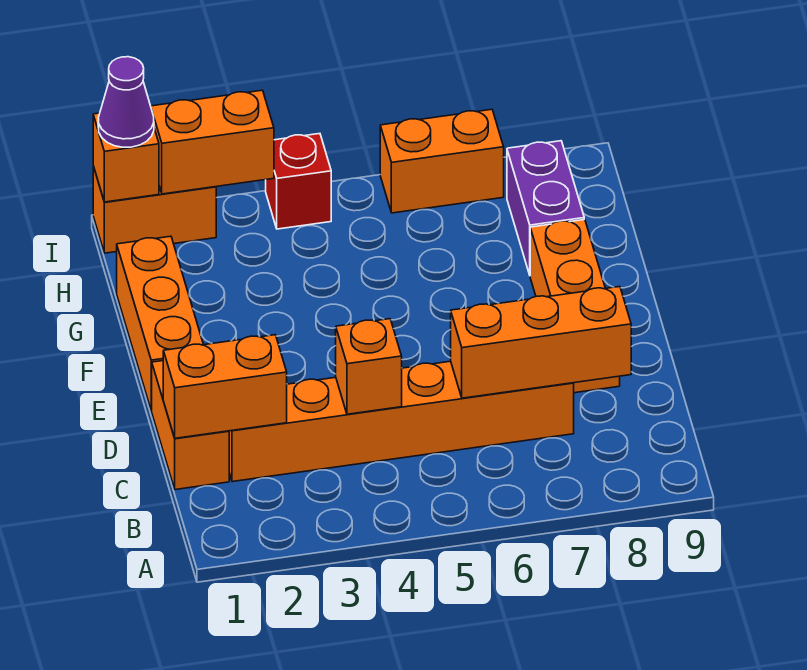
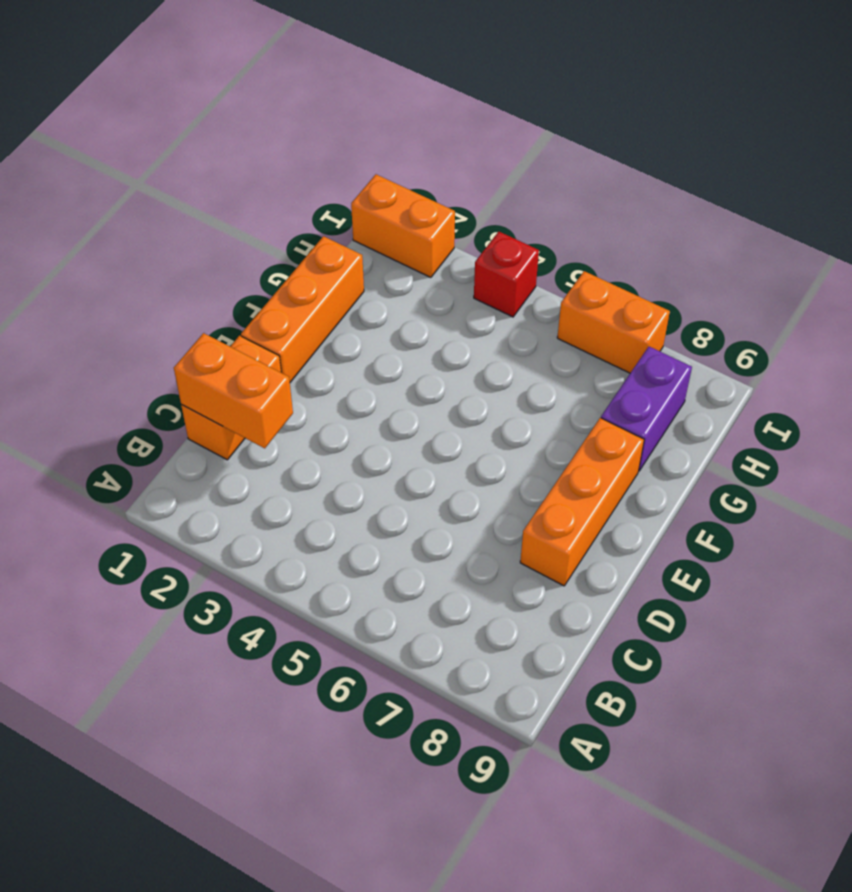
none -> orange brick C2:C7 level 1
none -> orange brick C4 level 2
none -> orange brick C6:C8 level 2

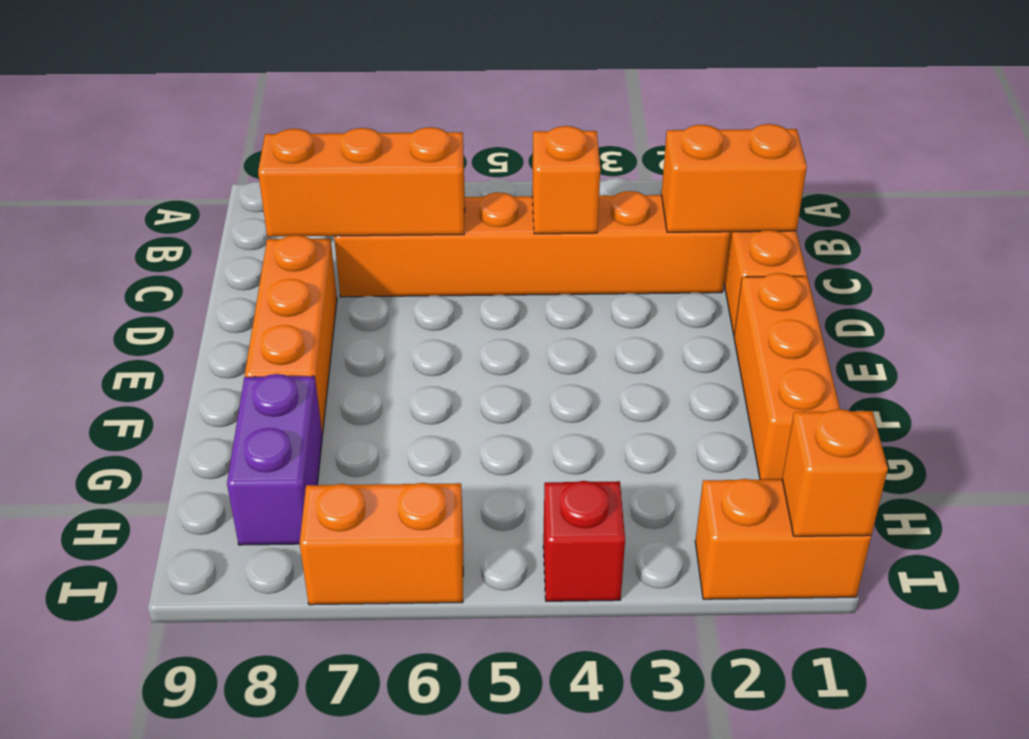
none -> orange brick I2:I3 level 2
none -> purple cone I1 level 3

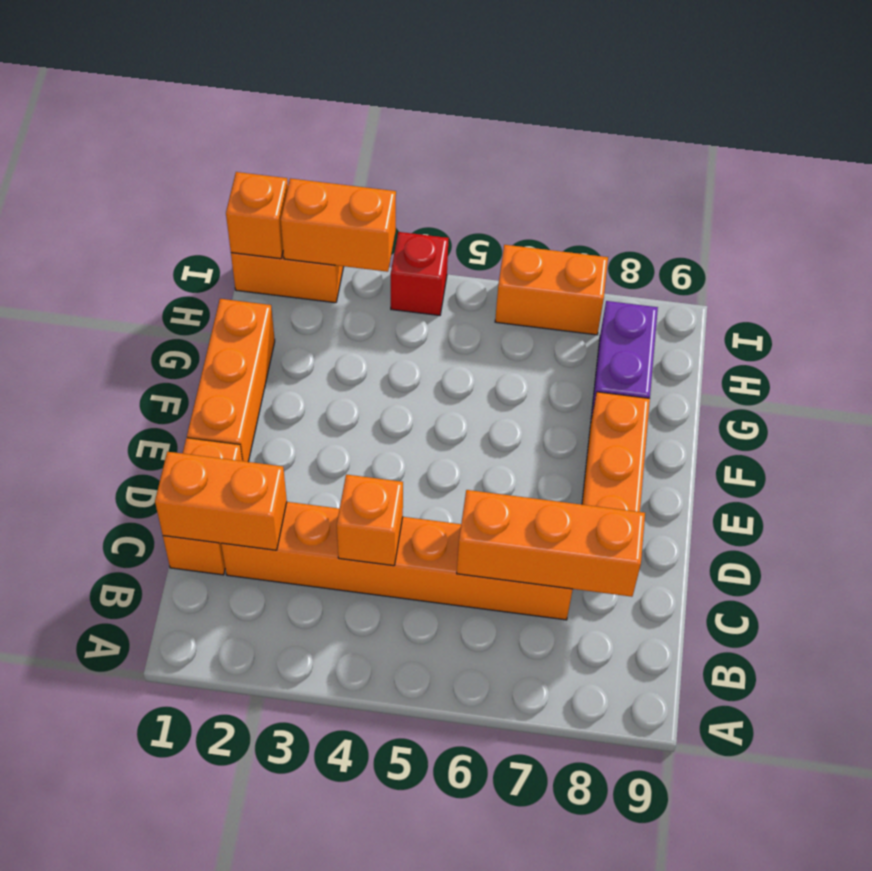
none -> purple cone I1 level 3

